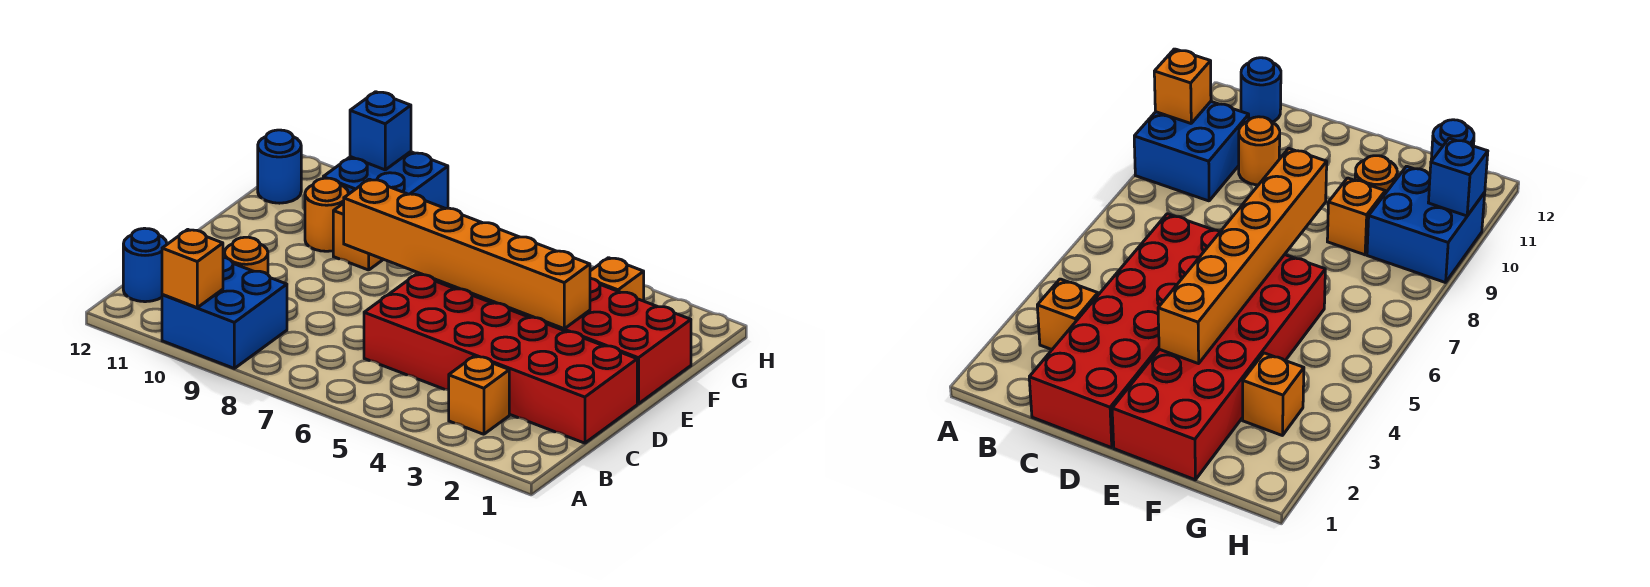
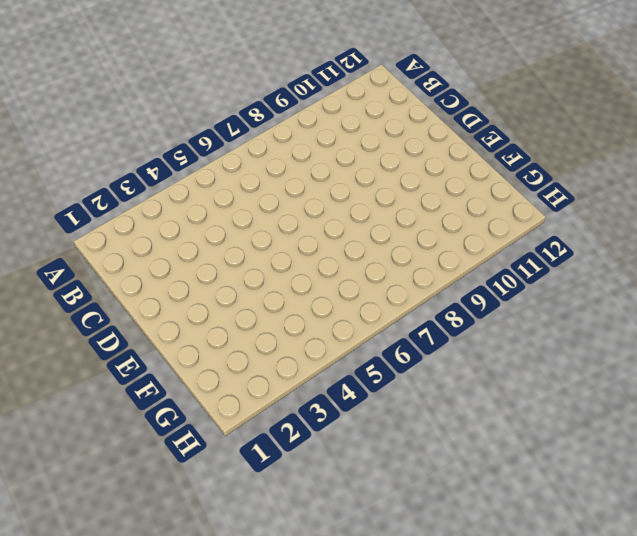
none -> blue brick A9:B10 level 1
none -> orange brick B3 level 1
none -> blue round brick B12 level 1

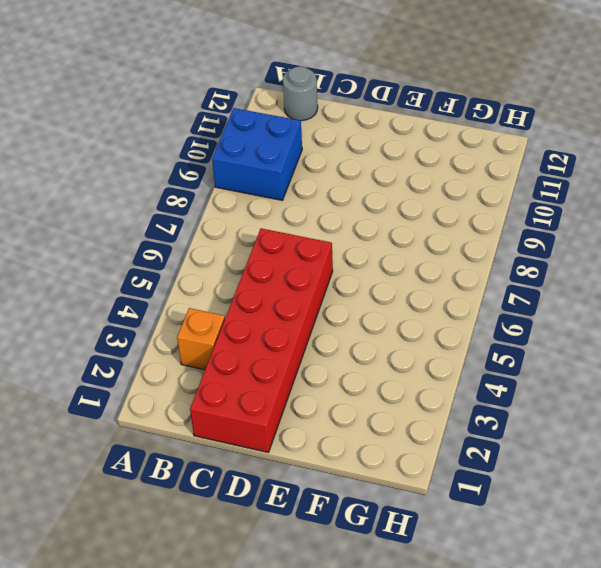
grey round brick B12 level 1 -> blue round brick B12 level 1
none -> orange round brick C10 level 1
none -> red brick E1:F6 level 1
none -> orange brick F9 level 1

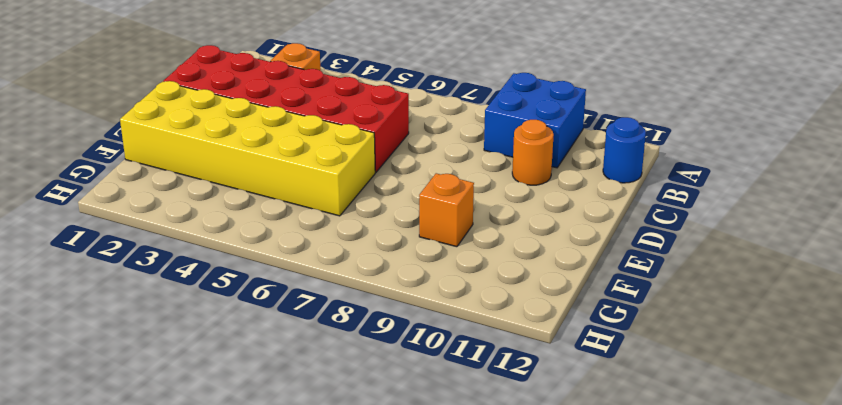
yellow brick E1:F6 level 1 -> red brick E1:F6 level 1
none -> orange round brick F10 level 1
none -> orange brick G3 level 1
none -> blue brick G9:H10 level 1

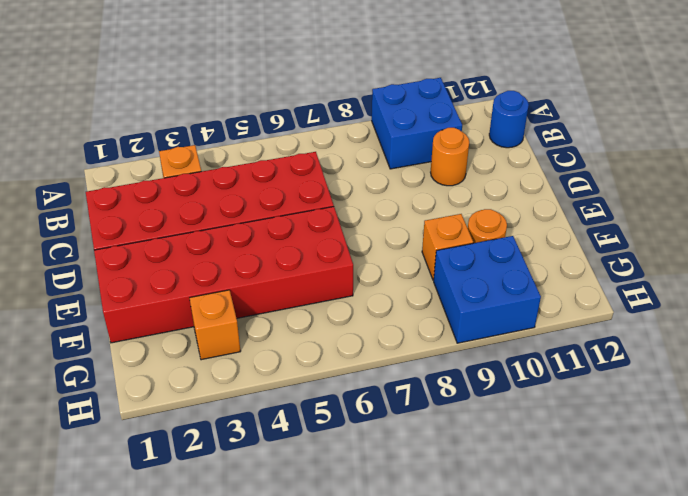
none -> blue round brick G12 level 1
none -> orange brick A10 level 2
none -> orange brick E3:E8 level 2

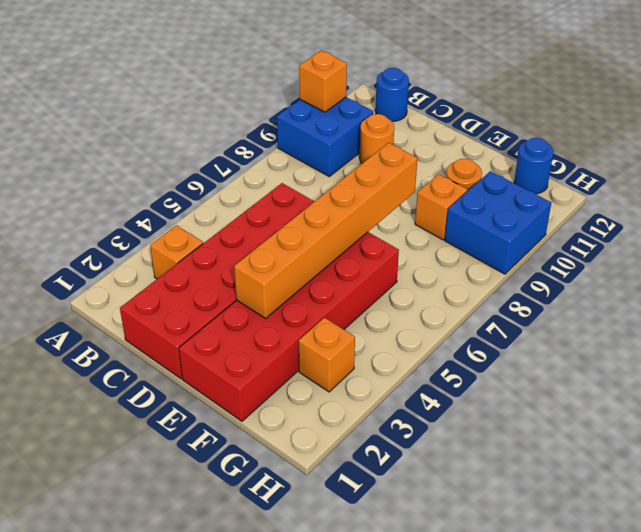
none -> blue brick H10 level 2

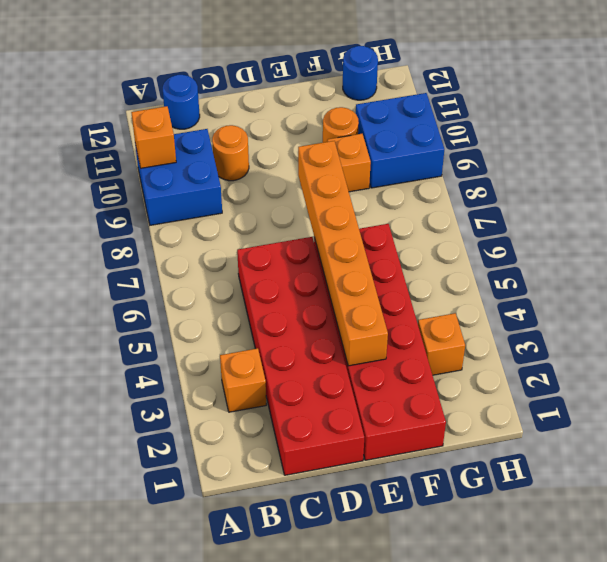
none -> blue brick H10 level 2

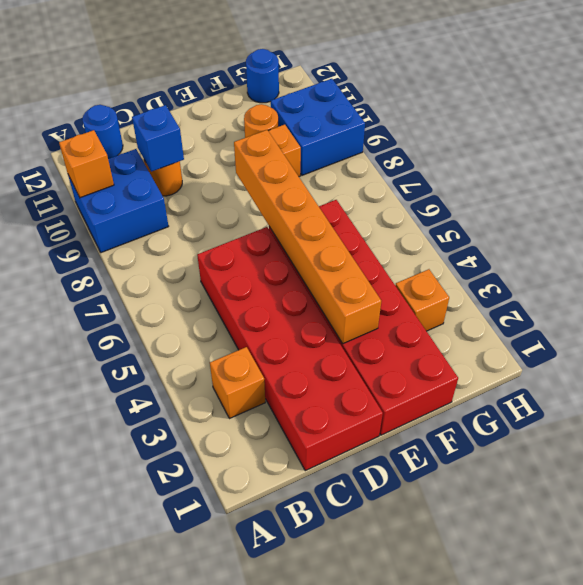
blue brick C10 level 2 -> blue brick H10 level 2

